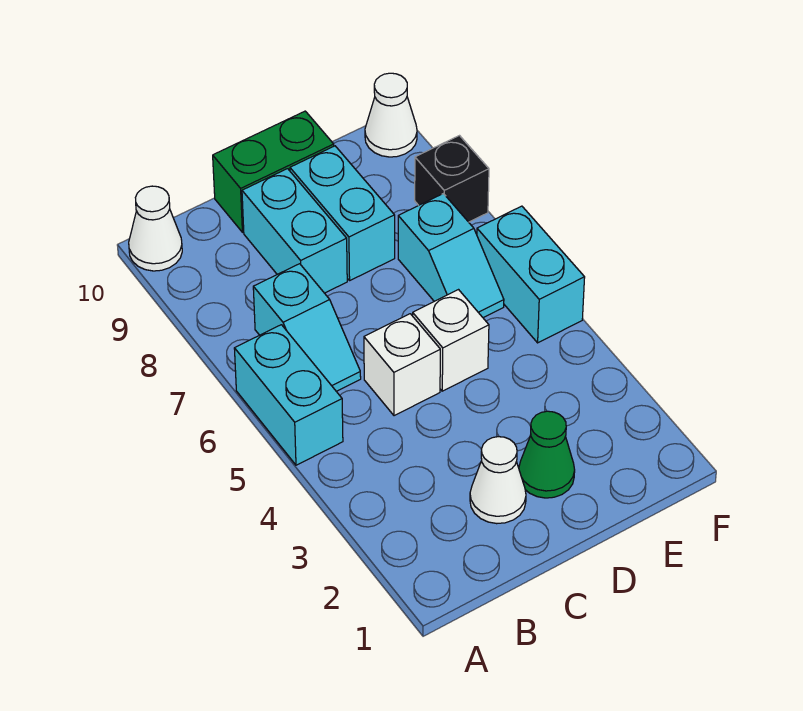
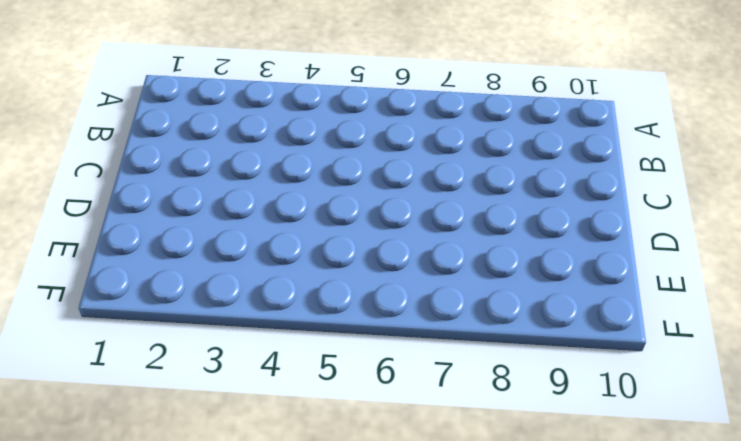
none -> cyan brick A5:A6 level 1
none -> white cone A10 level 1
none -> cyan slope B6:B7 level 1 top 7

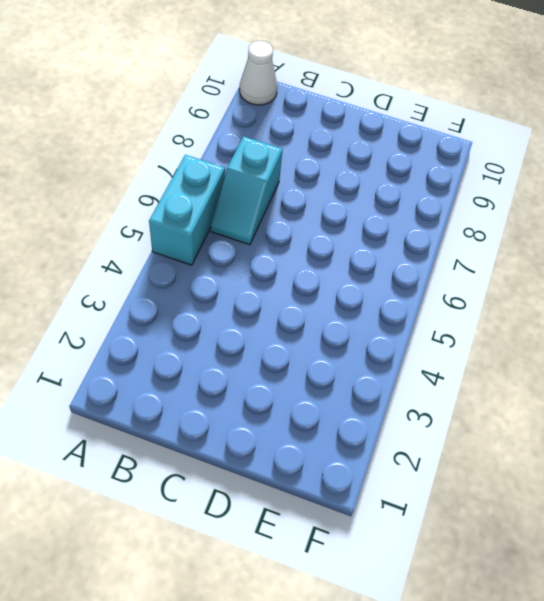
none -> white cone C2 level 1
none -> white brick C5 level 1
none -> cyan brick C8:C9 level 1

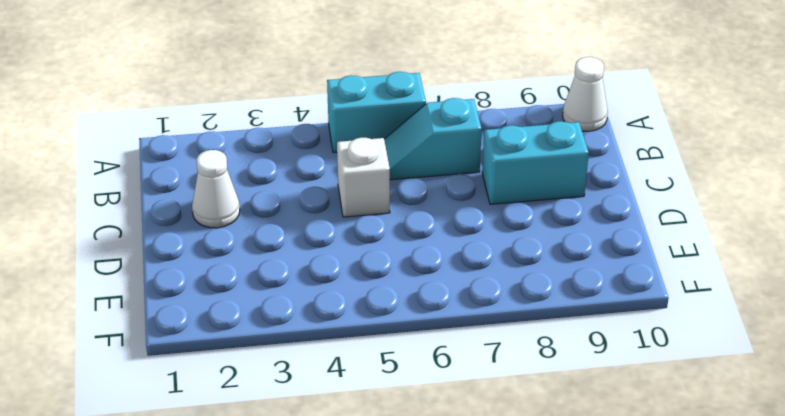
none -> green brick C10:D10 level 1
none -> green cone D2 level 1
none -> white brick D5 level 1

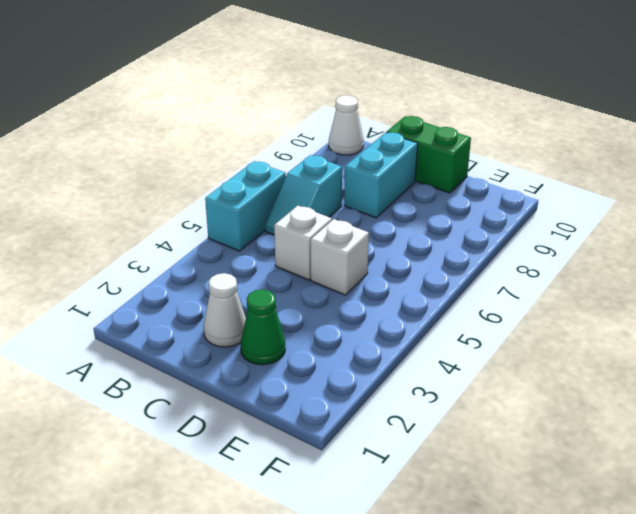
none -> cyan brick D8:D9 level 1
none -> cyan slope E6:E7 level 1 top 7
none -> cyan brick F5:F6 level 1

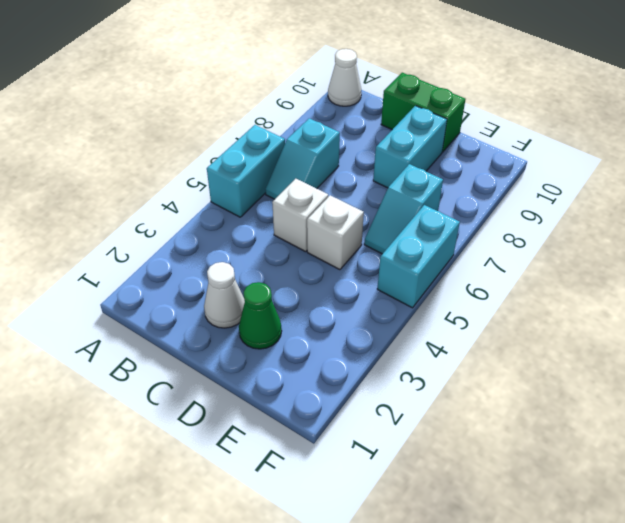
none -> cyan brick C8:C9 level 1
none -> black brick F8 level 1
none -> white cone F10 level 1

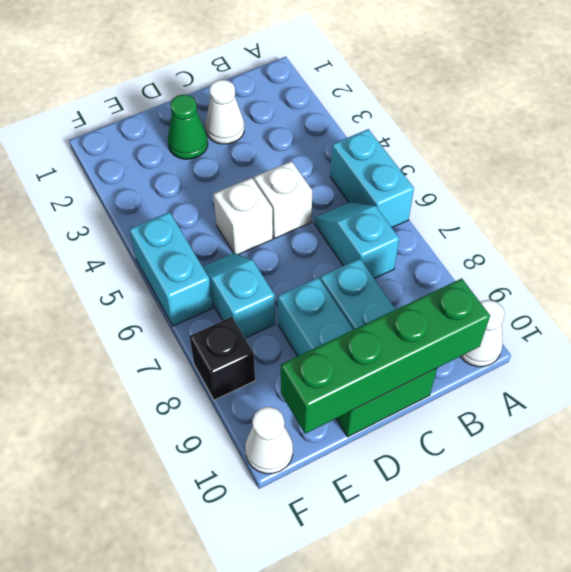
green brick B10:E10 level 2 -> none

